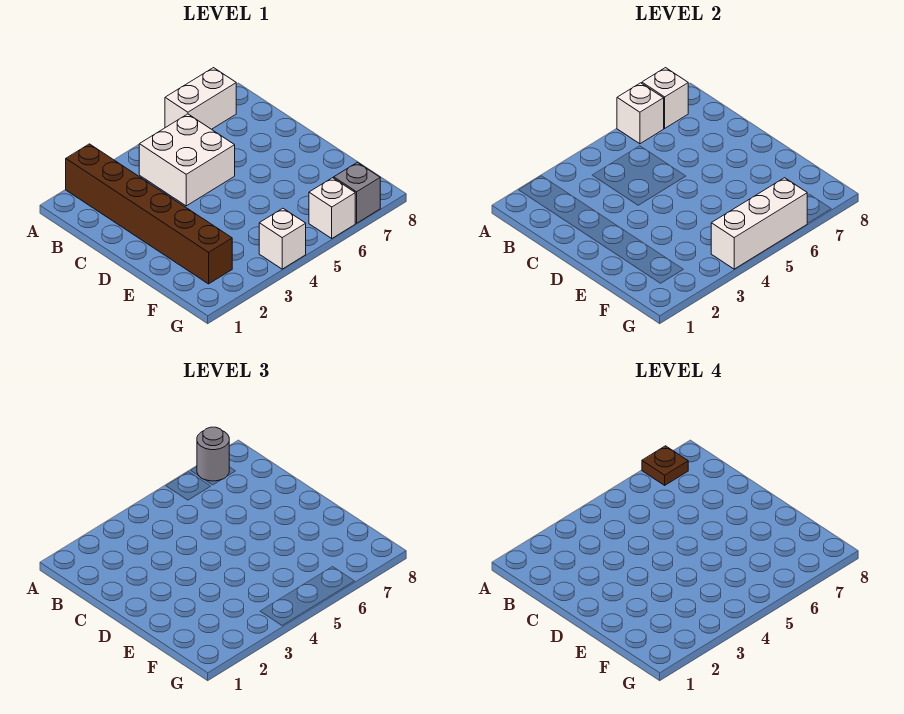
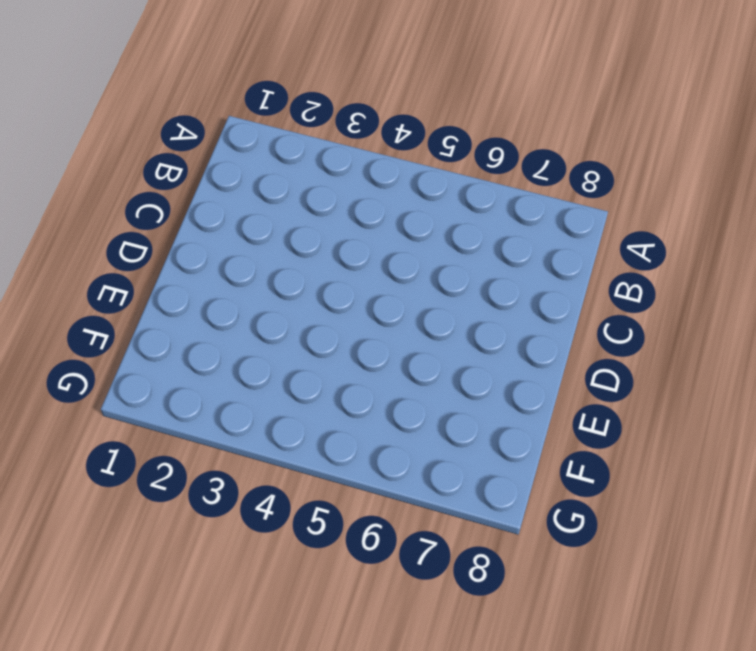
none -> brown brick A2:F2 level 1
none -> white brick A6:A7 level 1

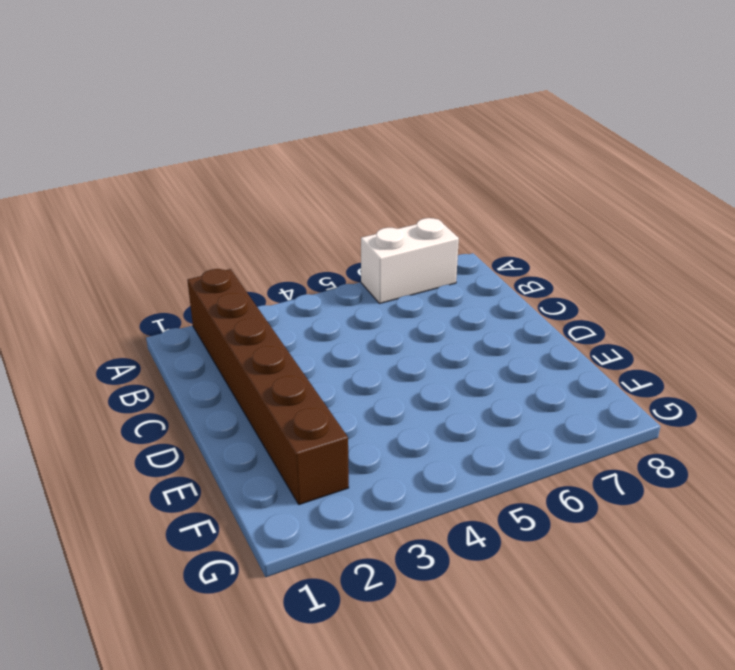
none -> white brick B4:C5 level 1
none -> white brick G4 level 1

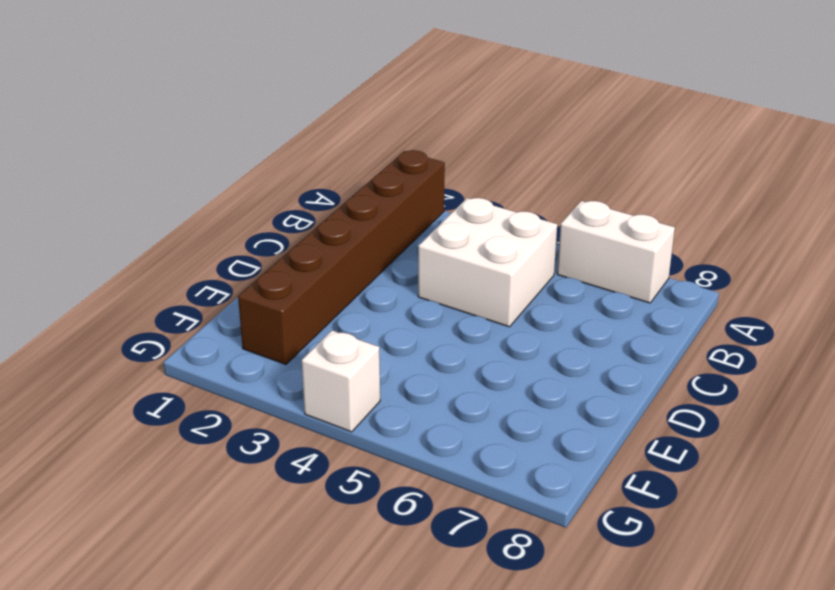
none -> white brick G6 level 1
none -> grey brick G7 level 1

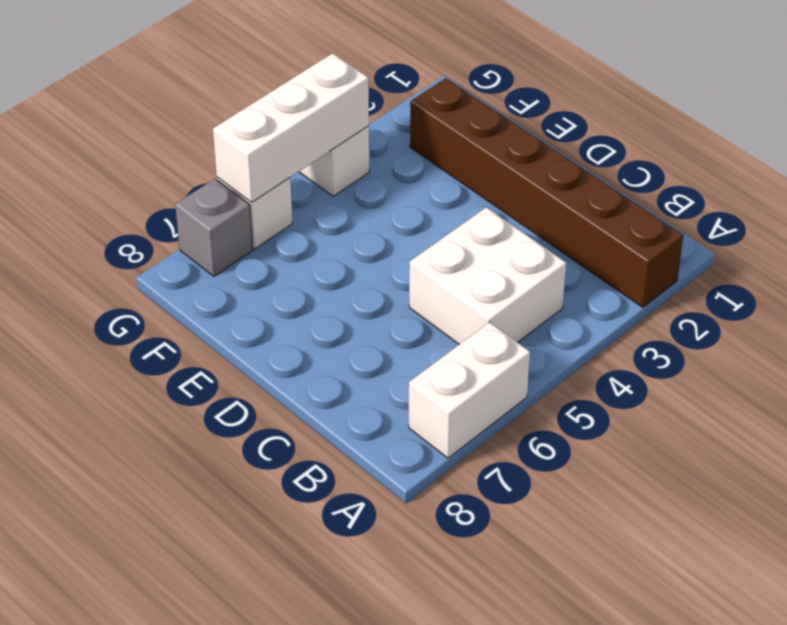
none -> white brick A6 level 2
none -> white brick A7 level 2

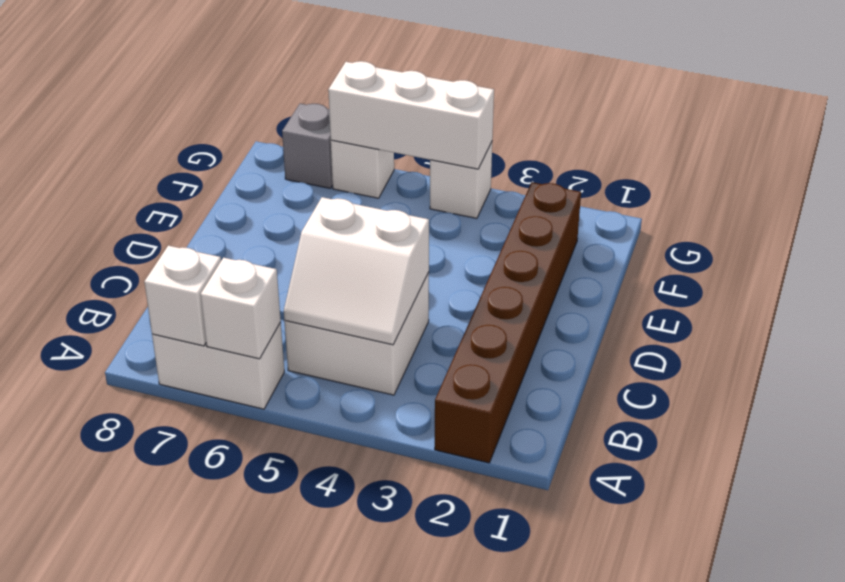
white slope B4:C5 level 2 top C -> none
none -> grey round brick A7 level 3
none -> brown plate A7 level 4

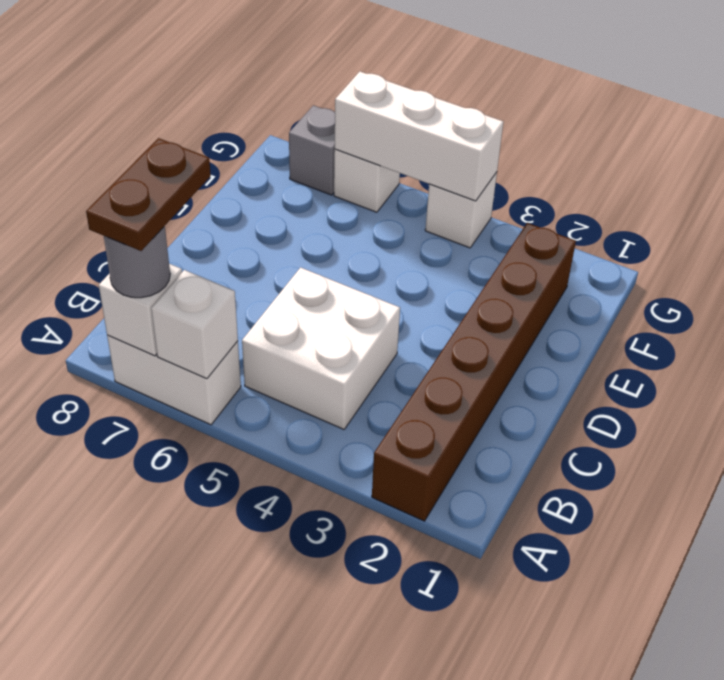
brown plate A7:B7 level 4 -> brown plate A7 level 4

